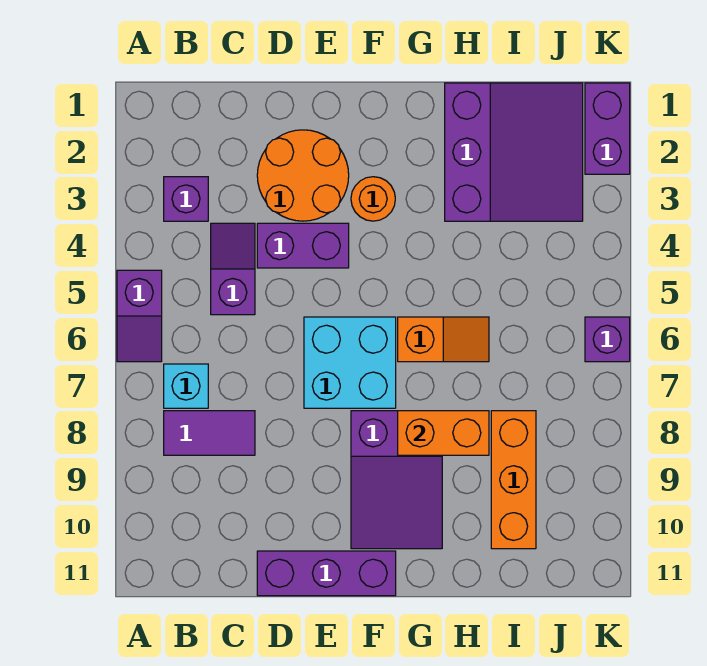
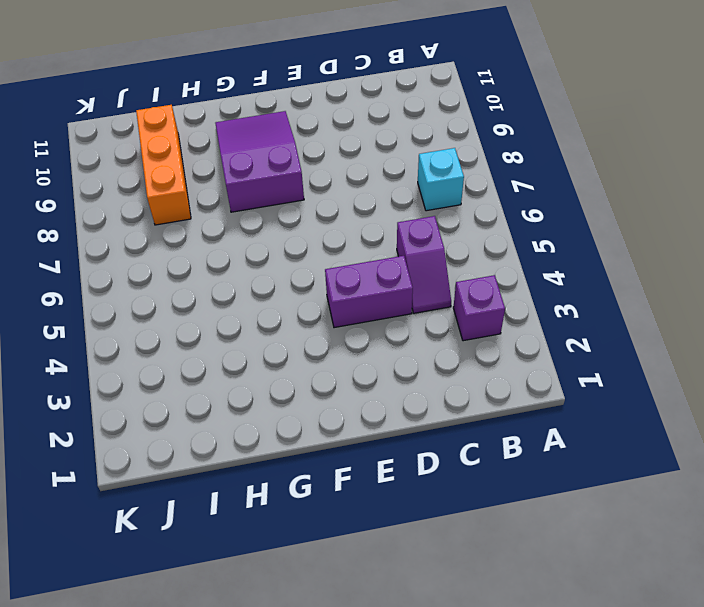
none -> purple slope A5:A6 level 1 top 5
none -> purple tile B8:C8 level 1
none -> orange round brick D2:E3 level 1

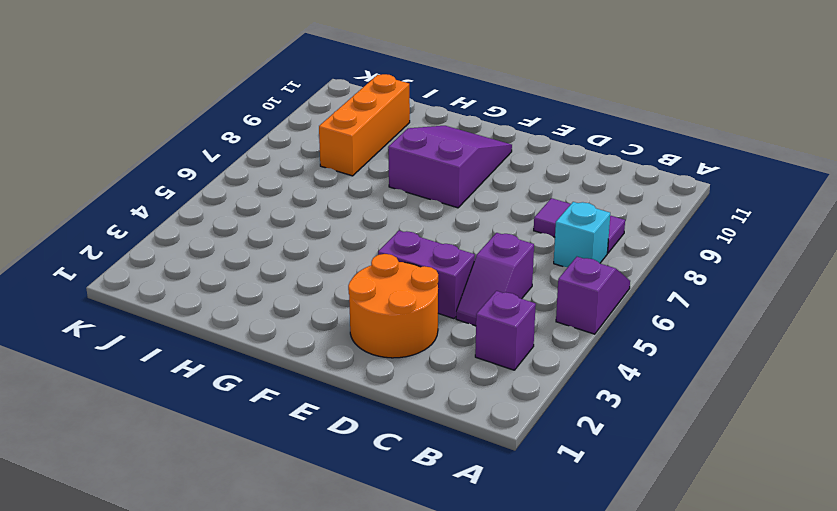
none -> purple brick D11:F11 level 1
none -> cyan brick E6:F7 level 1
none -> orange round brick F3 level 1

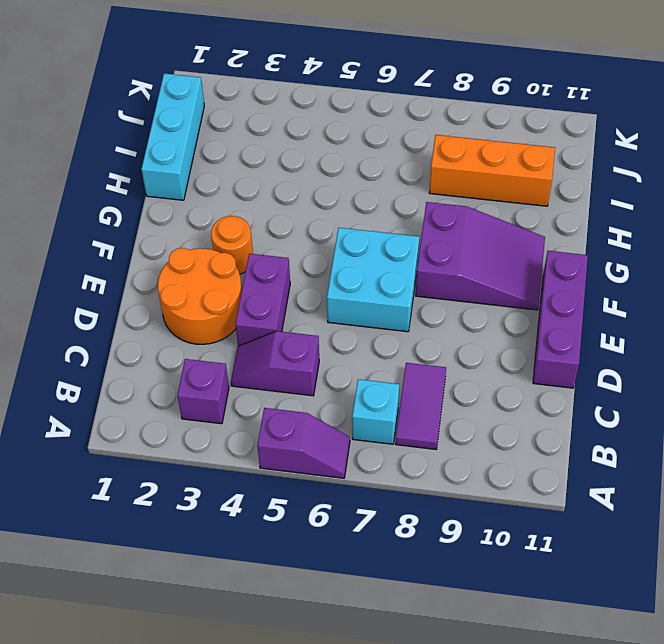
cyan brick H1:J1 level 1 -> purple slope H1:J3 level 1 top H
none -> orange slope G6:H6 level 1 top G
none -> purple brick K1:K2 level 1
none -> purple brick K6 level 1

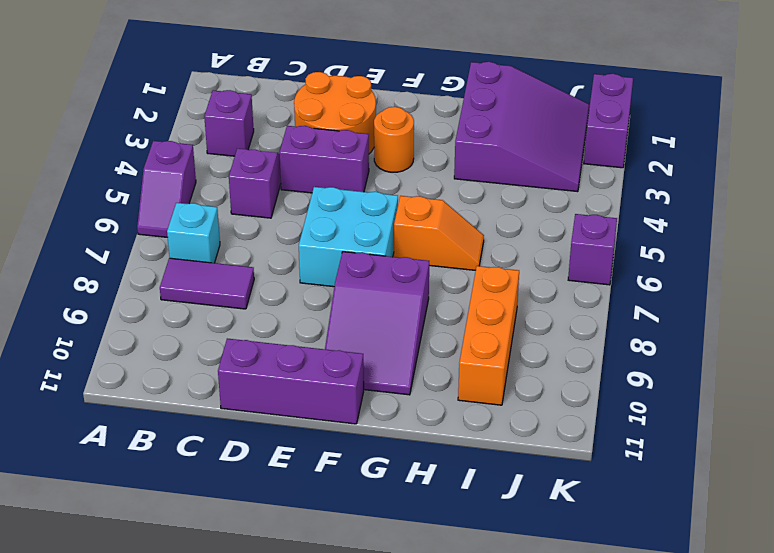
none -> orange brick G8:H8 level 2

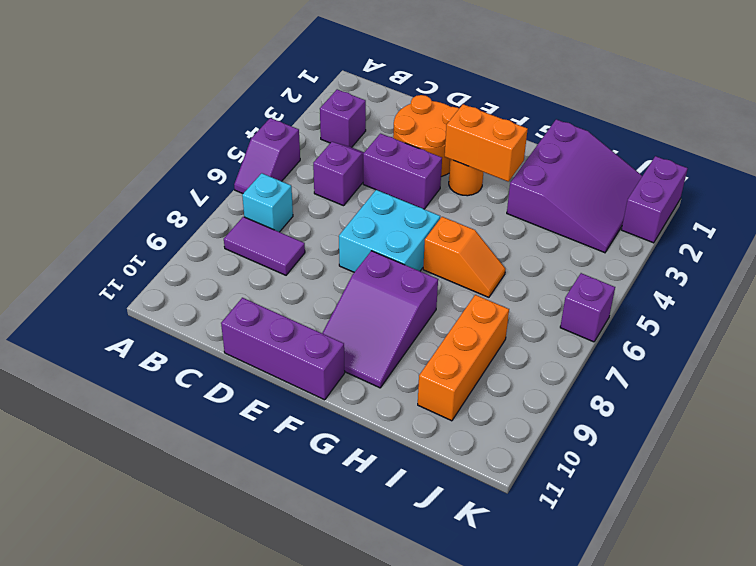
orange brick F3:G3 level 2 -> orange brick G8:H8 level 2

